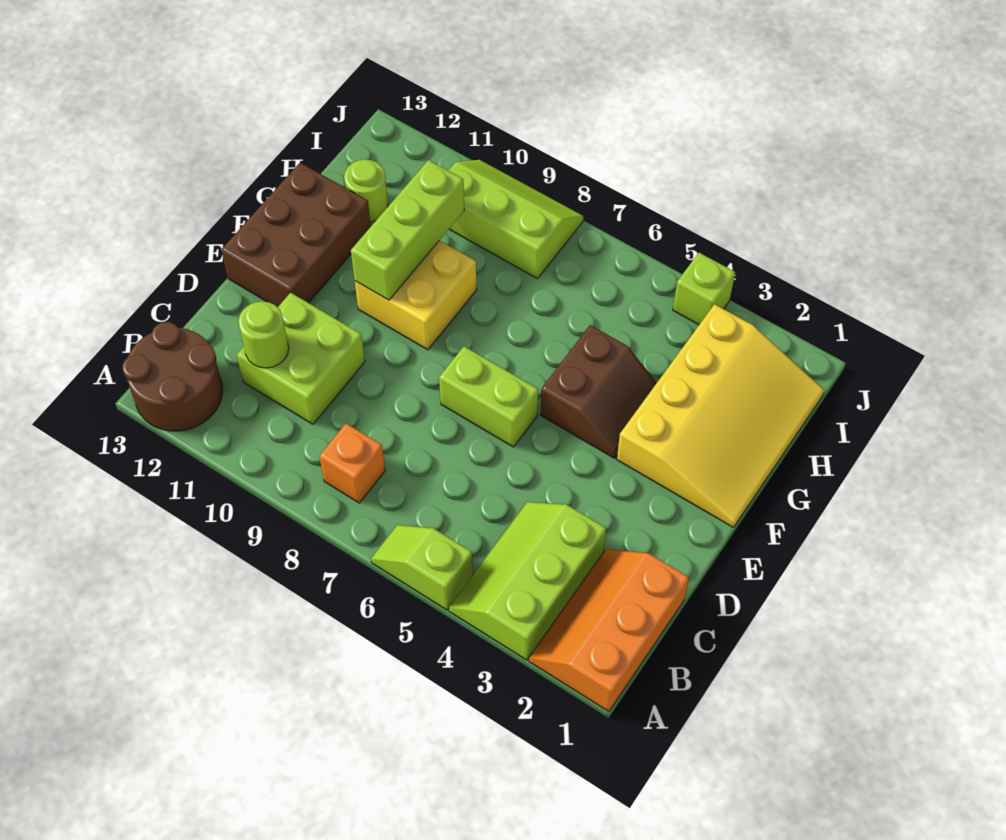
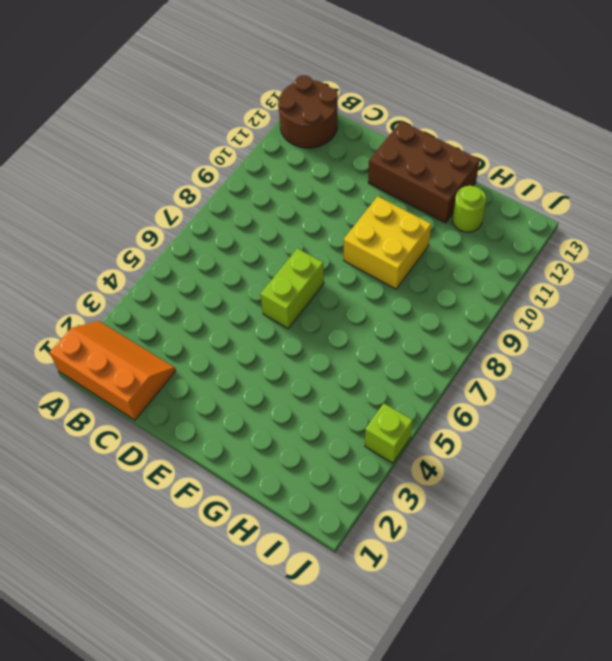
none -> lime slope A3:C4 level 1 top 3
none -> lime slope A5:A6 level 1 top 5
none -> orange brick B8 level 1

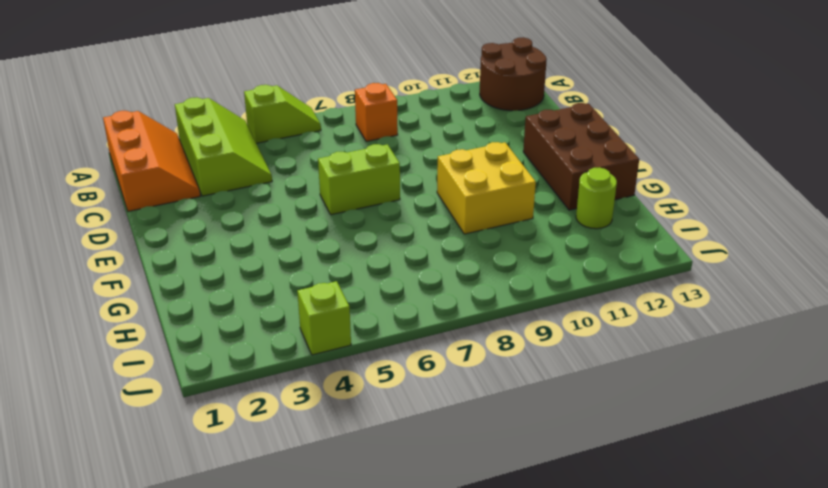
none -> lime brick C10:D11 level 1
none -> yellow slope F1:I3 level 1 top 3
none -> brown slope F4:G5 level 1 top 5

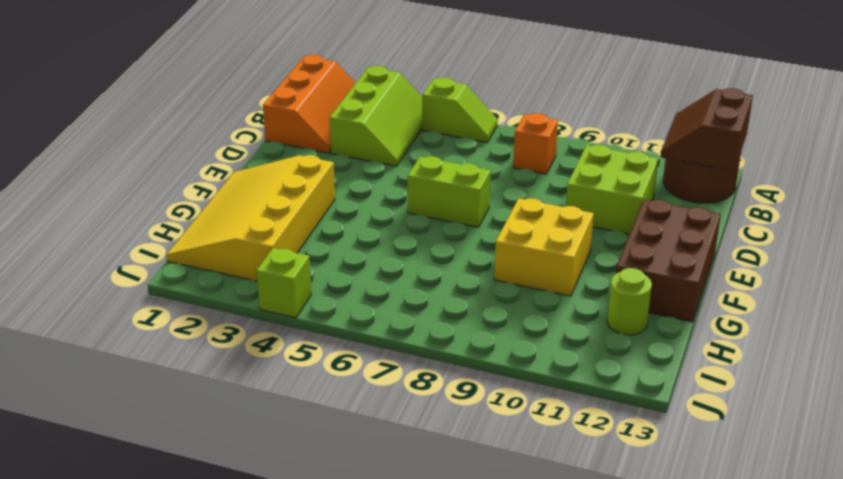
brown slope A12:B13 level 2 top 13 -> brown slope F4:G5 level 1 top 5
none -> lime slope I8:J10 level 1 top I
none -> lime round brick C11 level 2
none -> lime brick F10:H10 level 2

